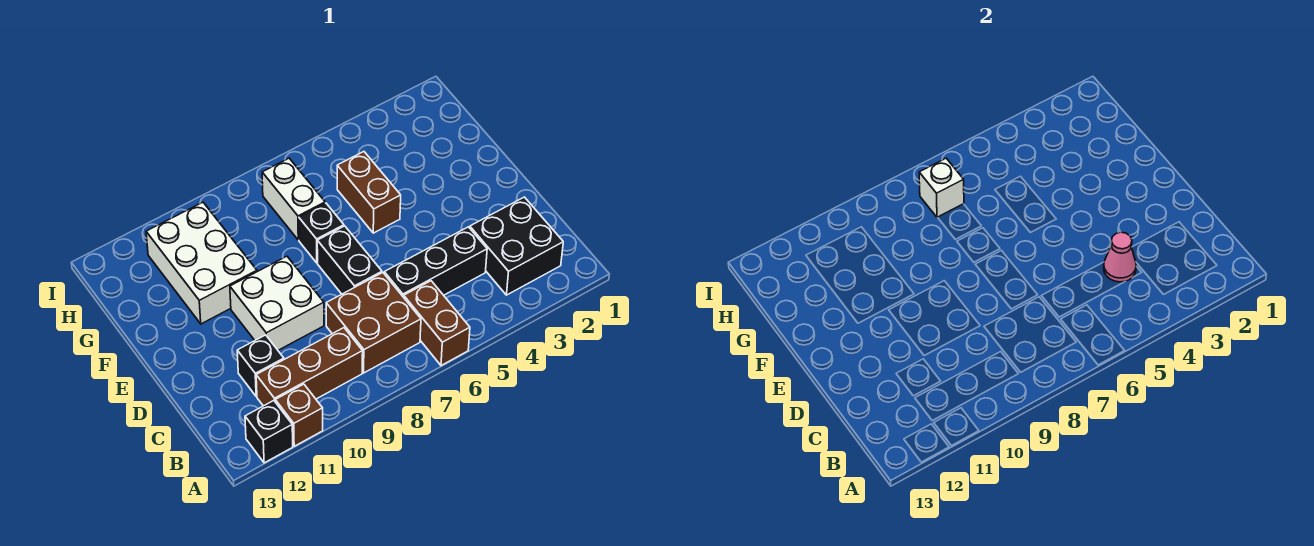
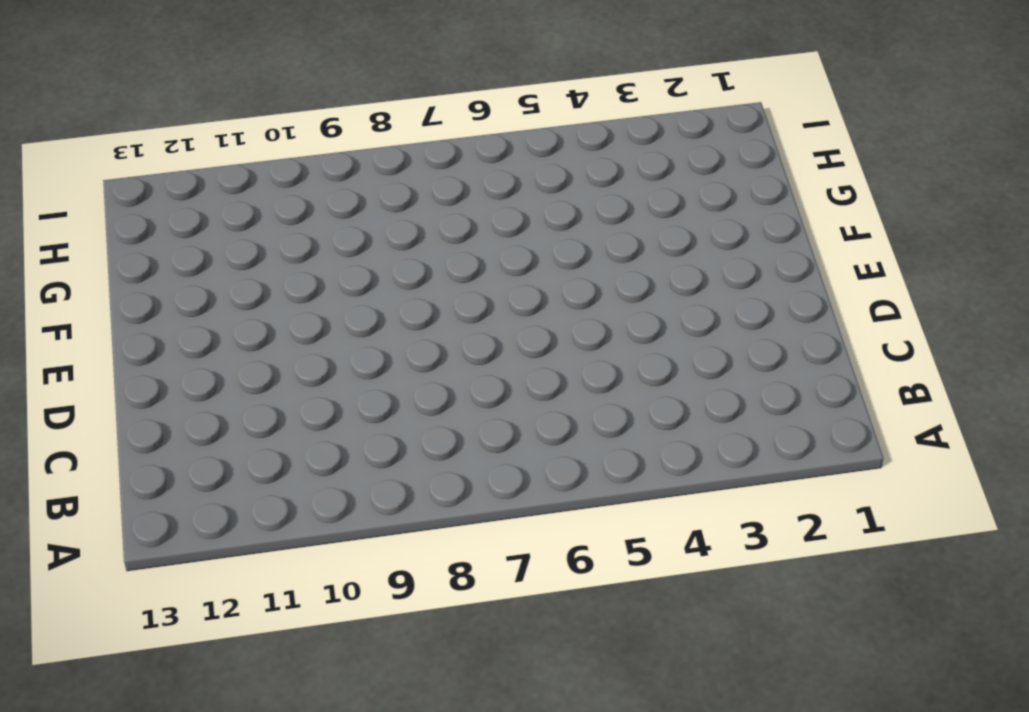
none -> brown brick A6:B6 level 1
none -> brown brick A11 level 1
none -> black brick A12 level 1

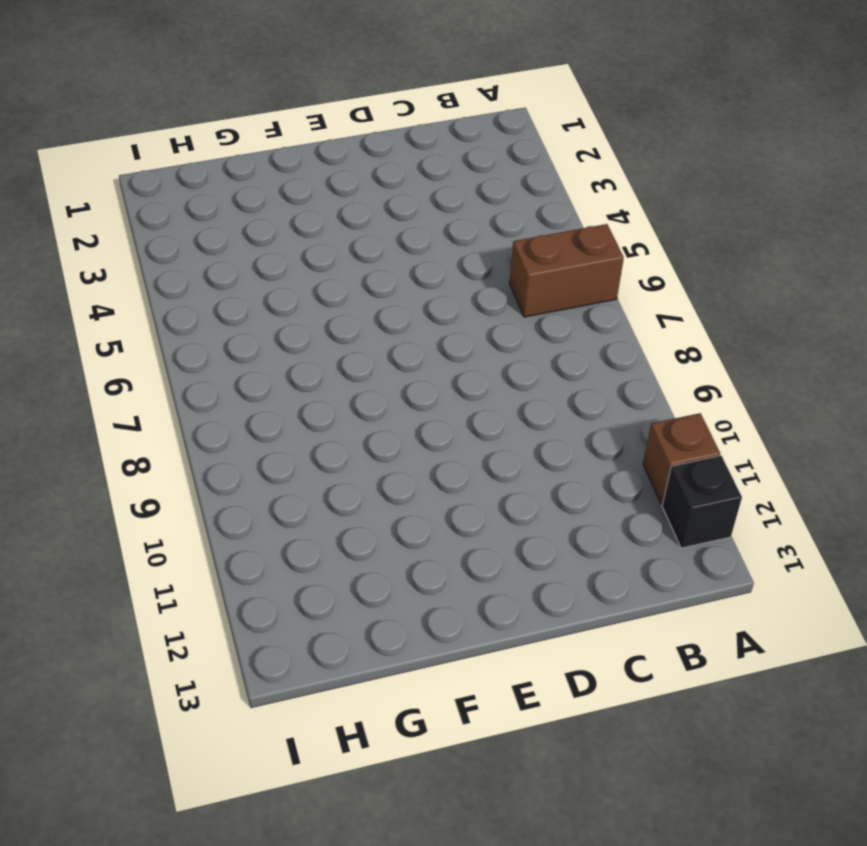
none -> black brick B2:C3 level 1
none -> brown brick B7:C8 level 1
none -> brown brick B9:B11 level 1

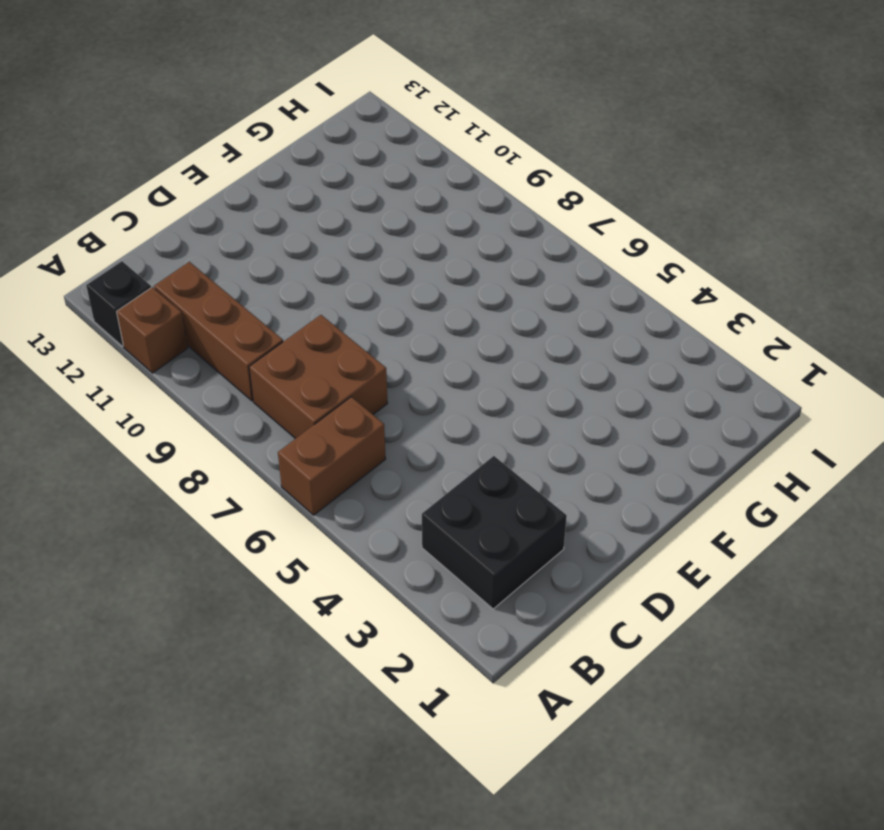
none -> black brick C4:C6 level 1
none -> black brick C11 level 1
none -> black brick D7:E7 level 1

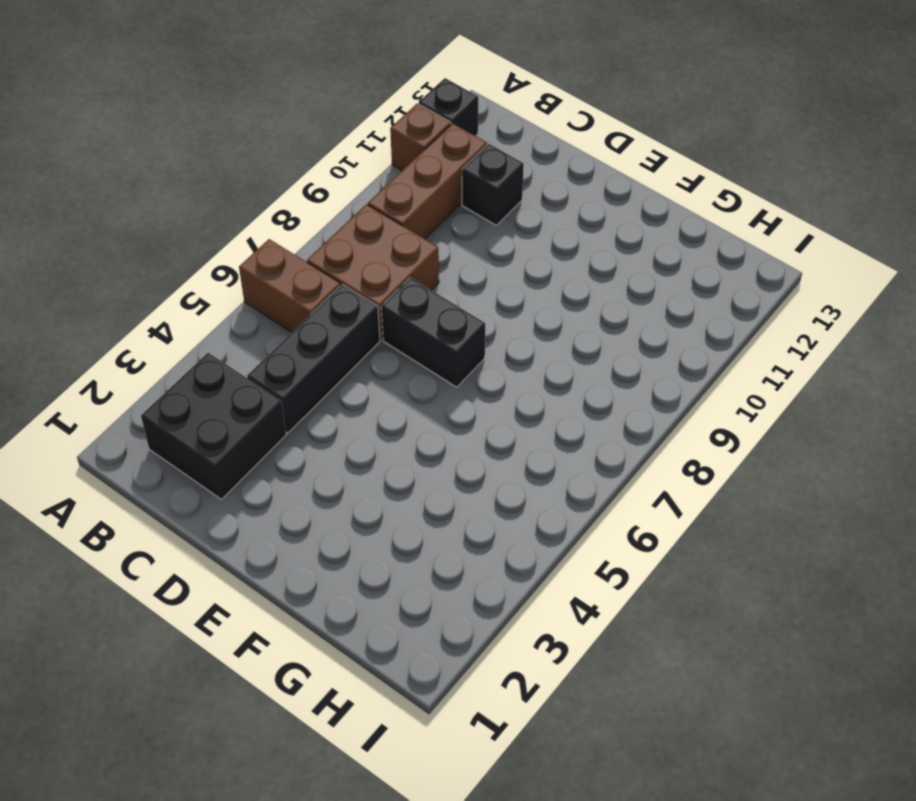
none -> white brick D9:E10 level 1
none -> brown brick F5:G5 level 1
none -> black brick F7 level 1

